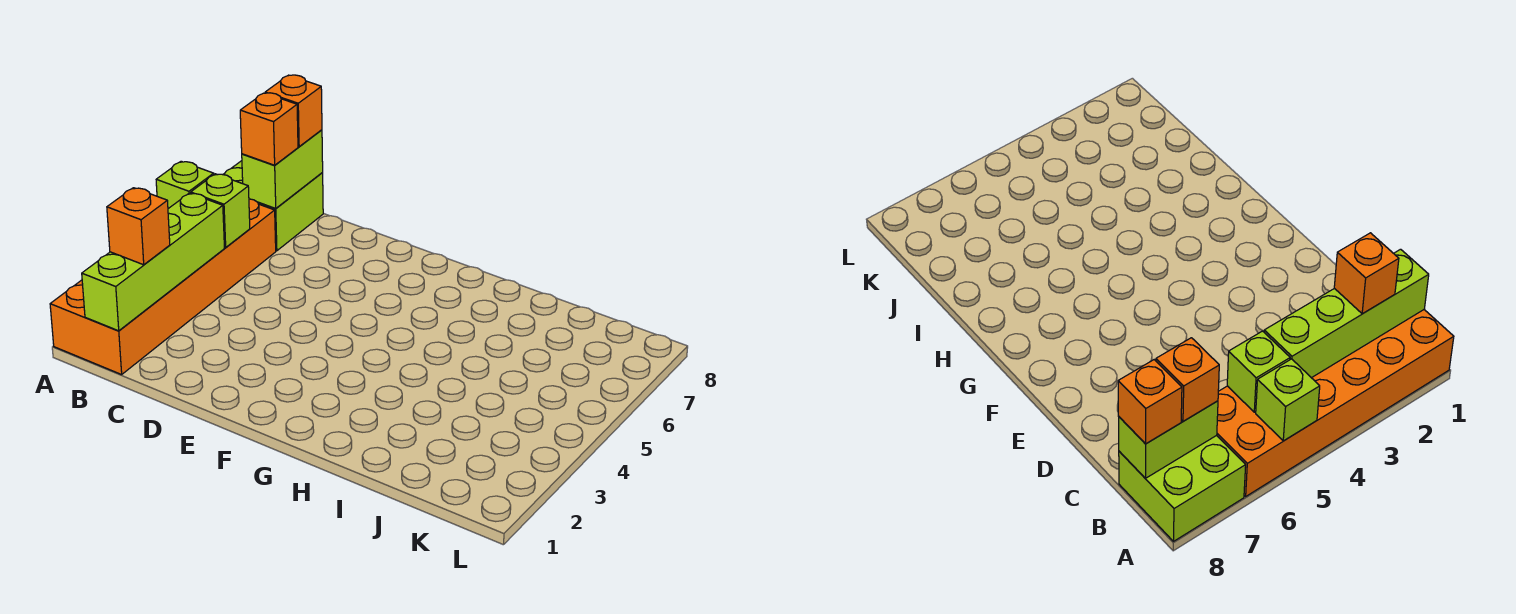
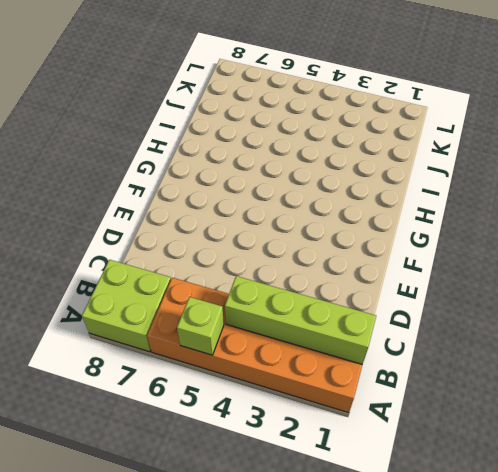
none -> lime brick B5 level 2
none -> lime brick B7:B8 level 2

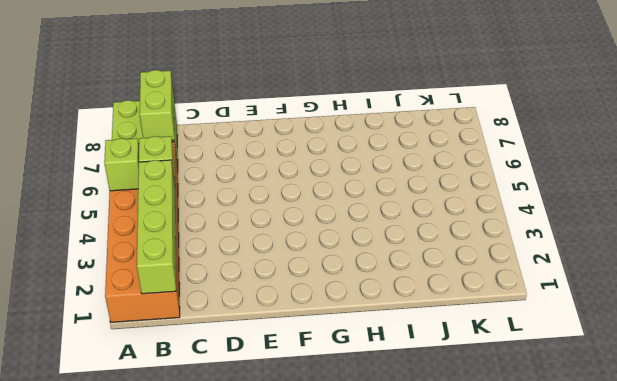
none -> orange brick B2 level 3
none -> orange brick B7 level 3

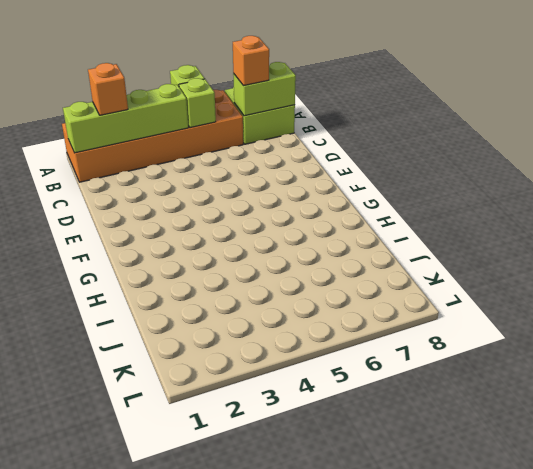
none -> orange brick B8 level 3

